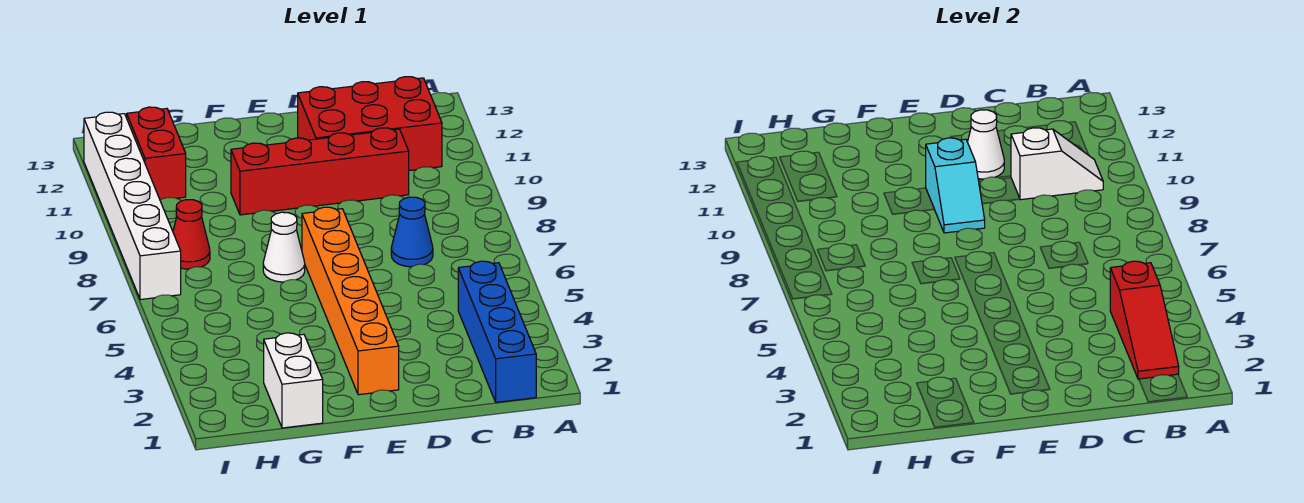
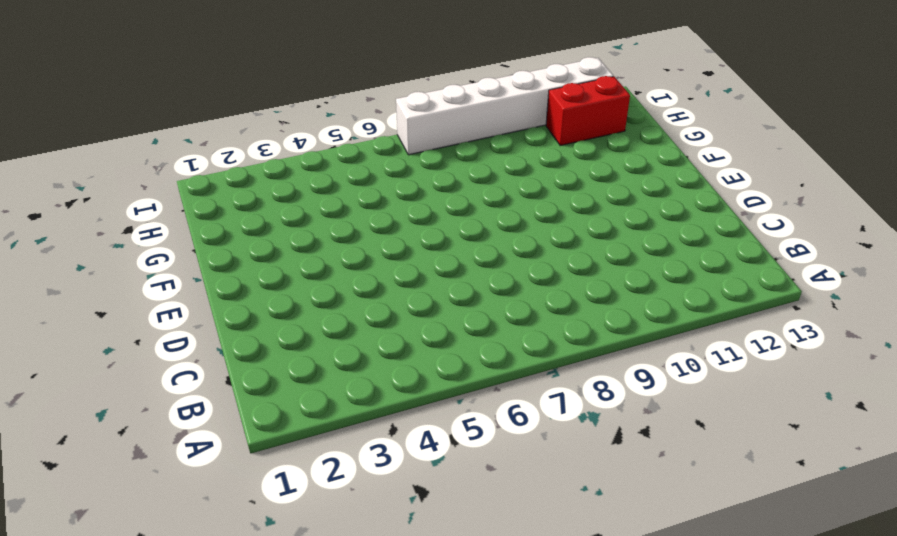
none -> blue brick B1:B4 level 1
none -> red brick B11:D12 level 1
none -> blue cone C7 level 1

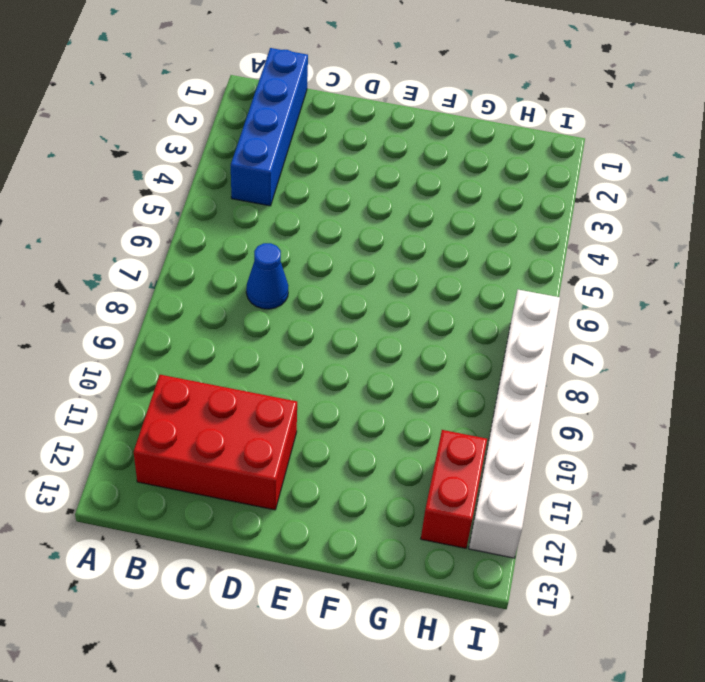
none -> red brick C10:F10 level 1
none -> orange brick E2:E7 level 1
none -> white cone F7 level 1

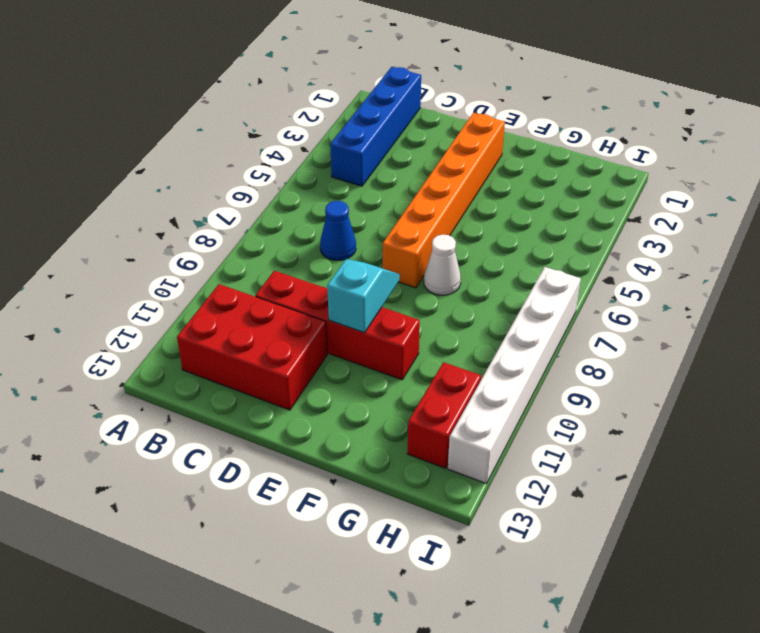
none -> white brick G1:G2 level 1
none -> red cone H8 level 1
none -> red slope B2:B4 level 2 top 4

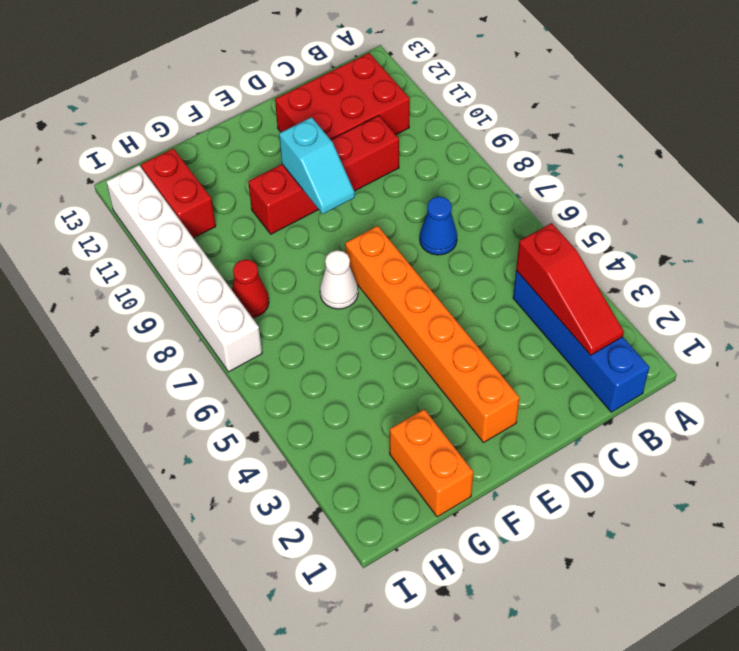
orange brick G1:G2 level 1 -> white brick G1:G2 level 1
none -> white slope B10:C10 level 2 top C
none -> white cone D11 level 2

